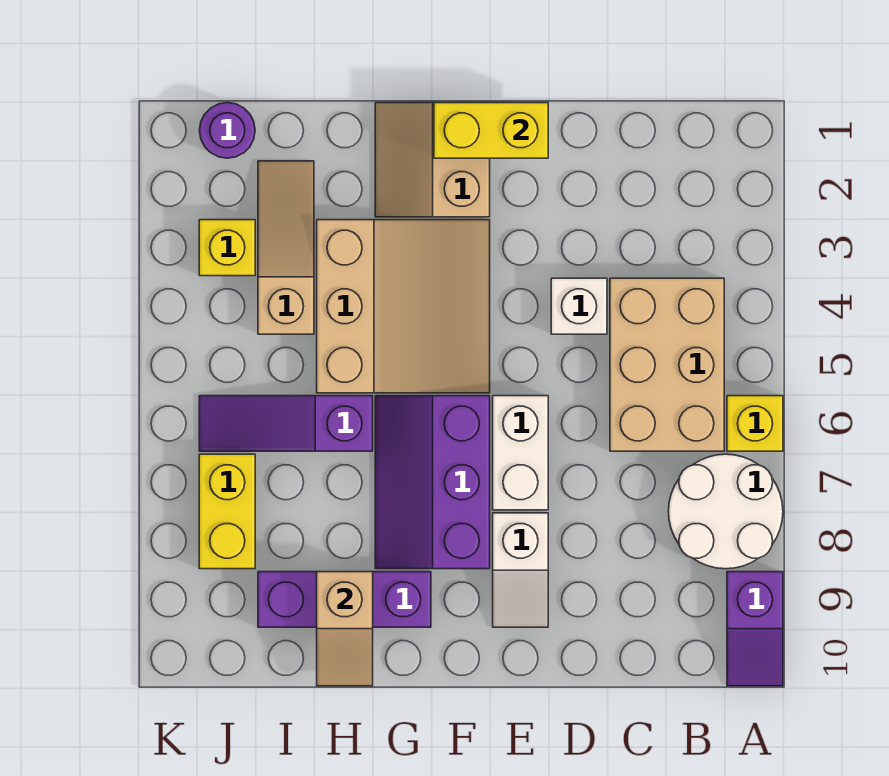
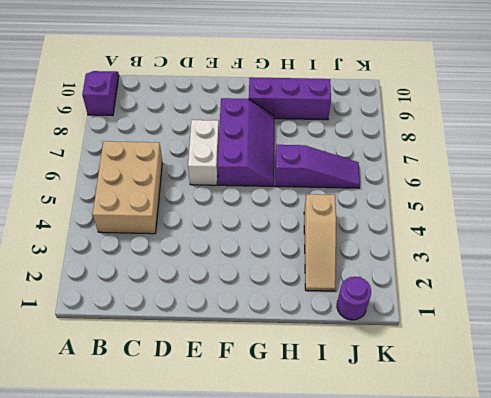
none -> yellow brick A6 level 1
none -> white round brick A7:B8 level 1
none -> white brick D4 level 1

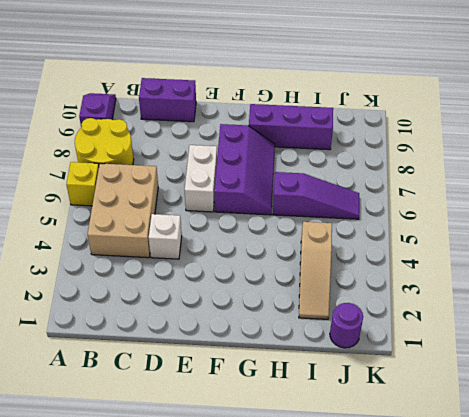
yellow round brick A7:B8 level 1 -> white round brick A7:B8 level 1
purple brick C10:D10 level 1 -> none
none -> white slope E8:E9 level 1 top 8
none -> tan slope F1:G2 level 1 top F
none -> tan slope F3:H5 level 1 top H

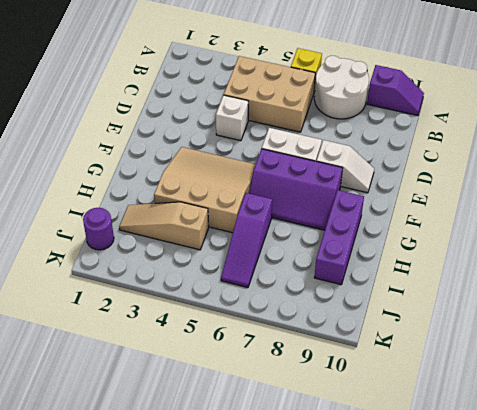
none -> tan slope F1:G2 level 1 top F
none -> yellow brick J3 level 1
none -> yellow brick J7:J8 level 1

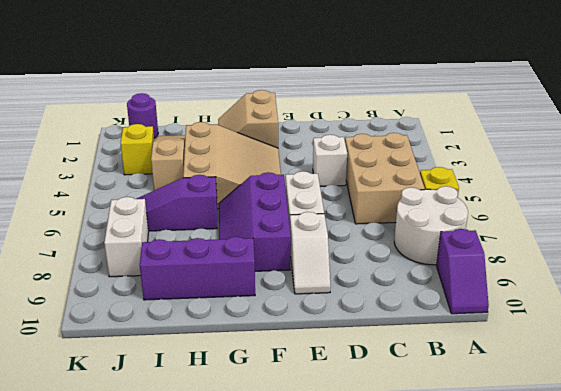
white brick J7:J8 level 1 -> yellow brick J7:J8 level 1
none -> yellow brick E1:F1 level 2
none -> tan slope H9:H10 level 2 top 9

